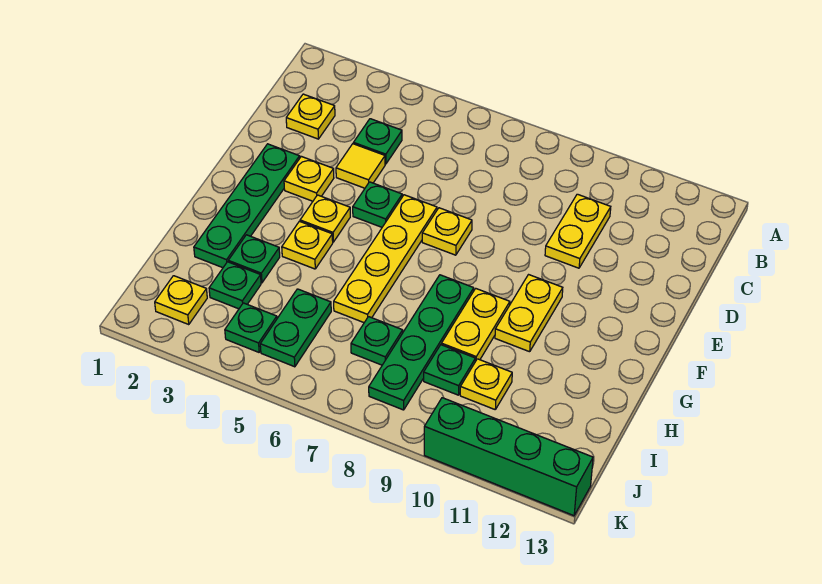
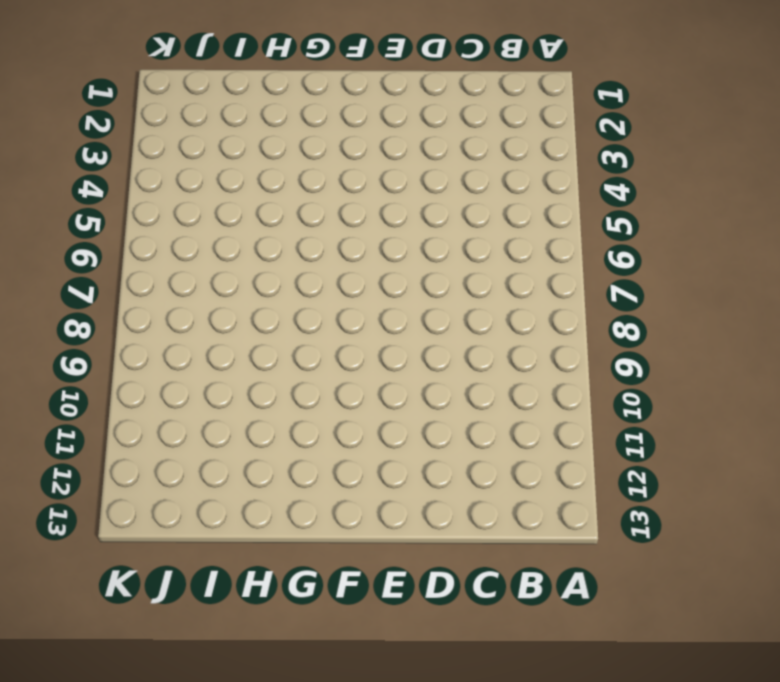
none -> yellow plate C2 level 1
none -> green plate C4 level 1
none -> yellow plate C10:D10 level 1

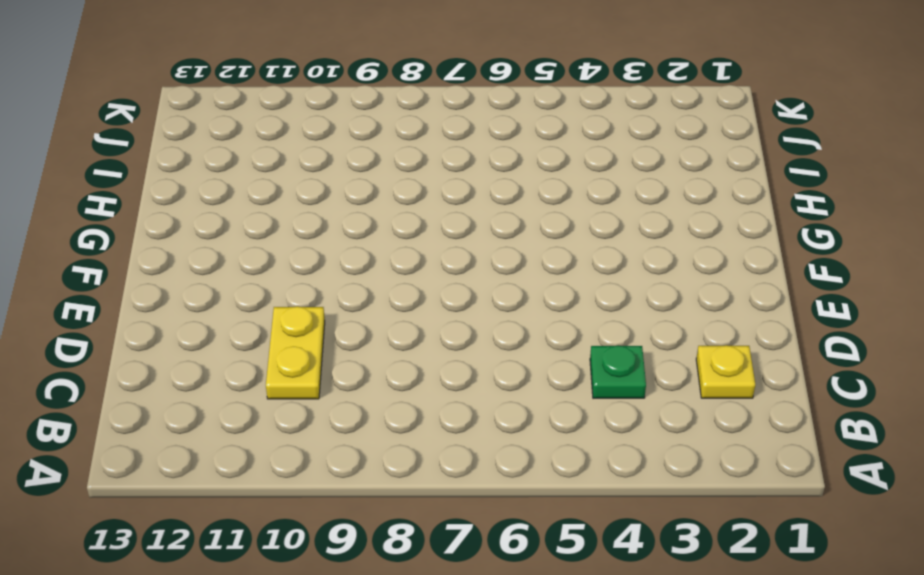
none -> yellow tile D4 level 1
none -> green plate E2:H2 level 1
none -> yellow plate E3 level 1

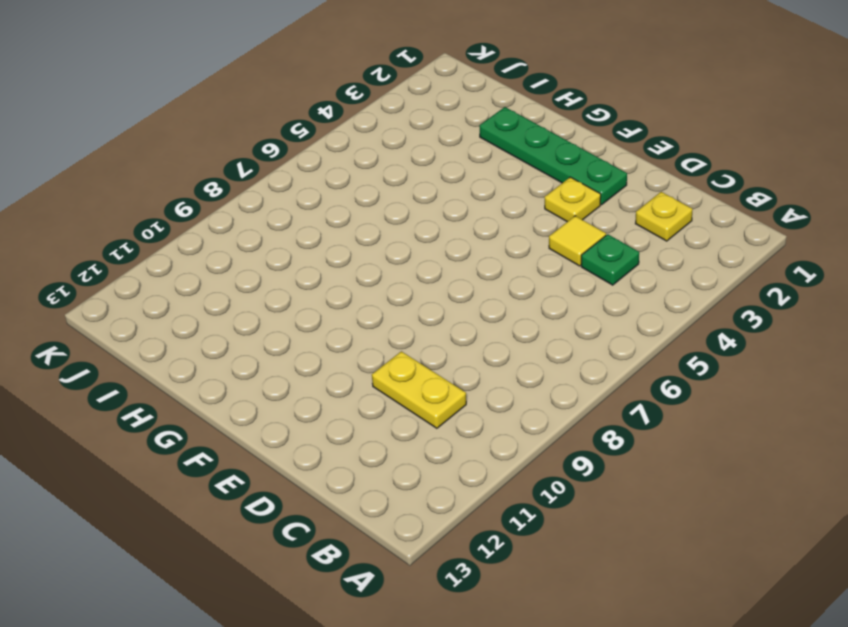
none -> green plate E5 level 1
none -> yellow plate E6:H6 level 1
none -> yellow plate E7 level 1

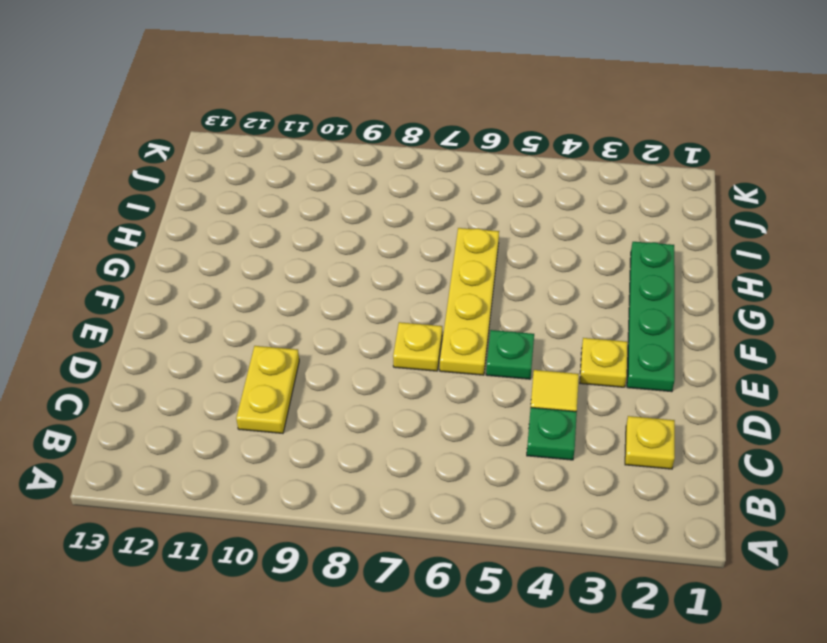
none -> yellow plate F4 level 1
none -> yellow plate F10:G10 level 1
none -> yellow plate G4 level 1

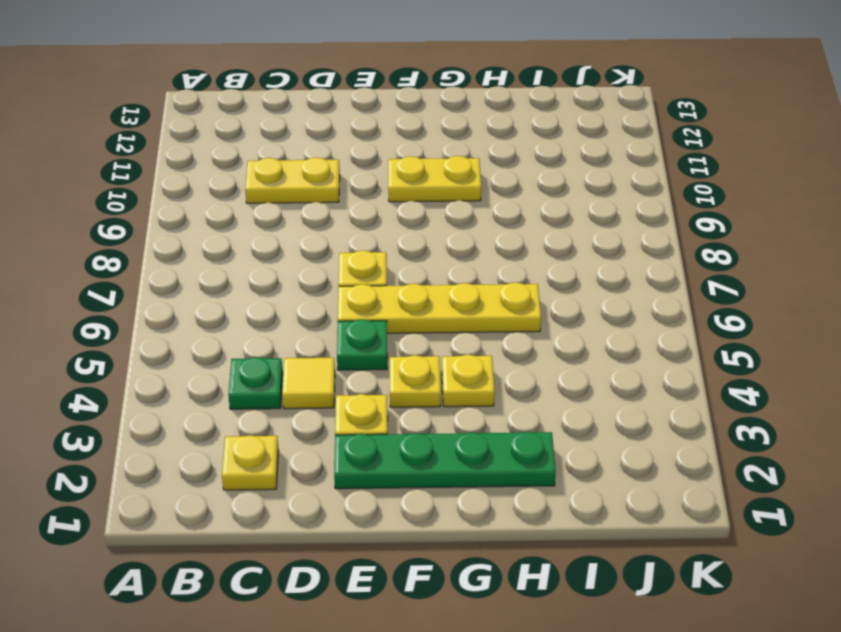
none -> green plate G8:J8 level 1
none -> yellow plate G9:H9 level 1
none -> green plate H3 level 1

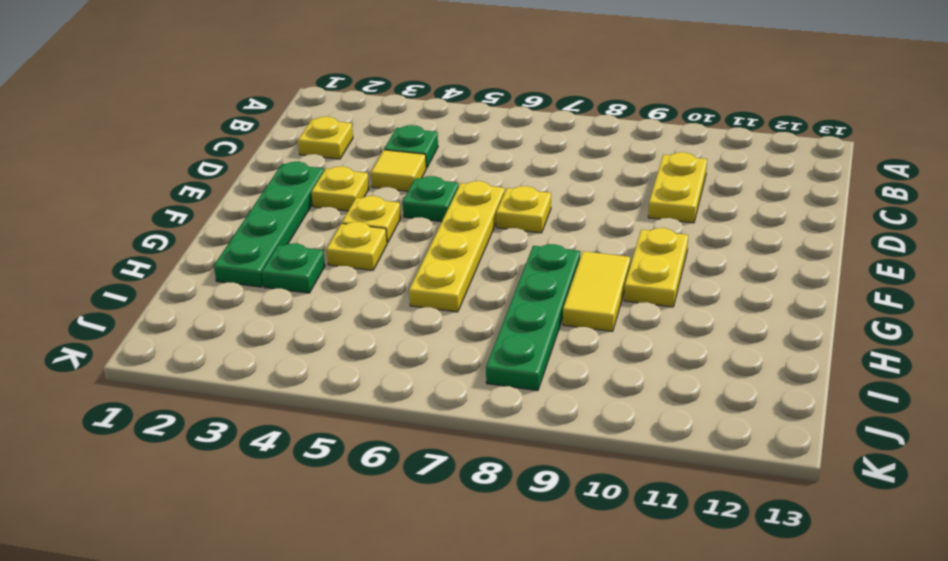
yellow tile G9:H9 level 1 -> yellow plate G9:H9 level 1
none -> green plate I3 level 1
none -> green plate I5:J5 level 1
none -> green plate I7 level 1

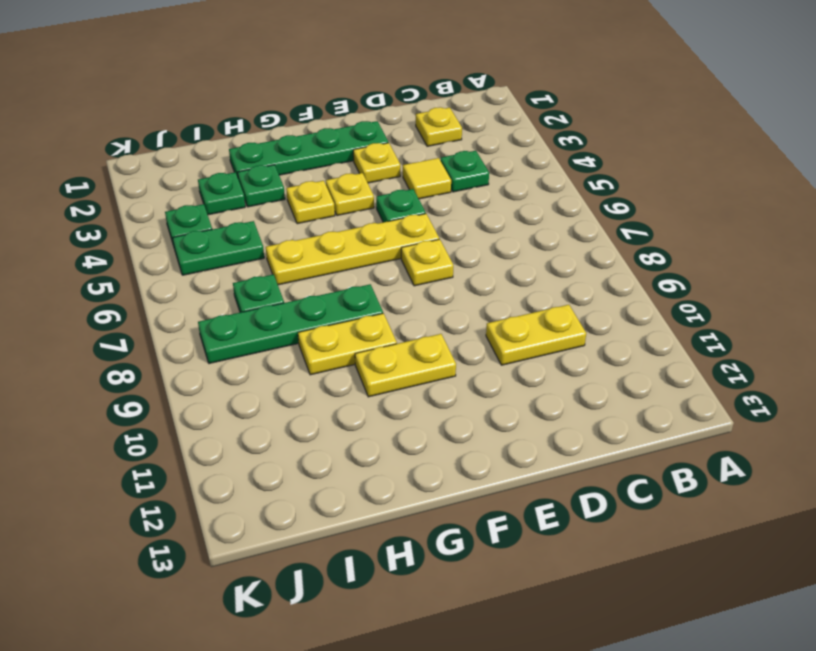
none -> green plate I9 level 1
none -> yellow plate I10 level 1
none -> yellow plate J2 level 1

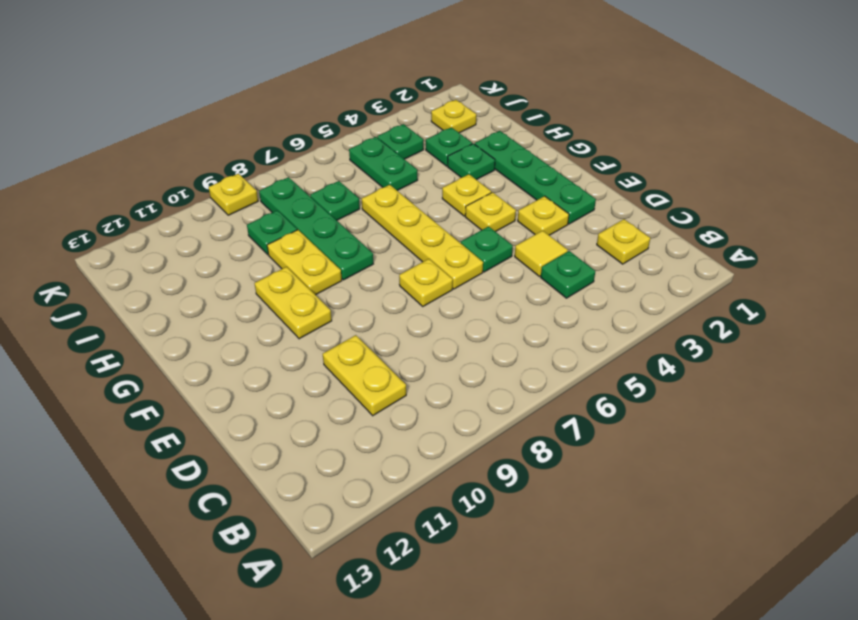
yellow plate K9 level 1 -> yellow plate I10 level 1
none -> green brick K10:K13 level 1

